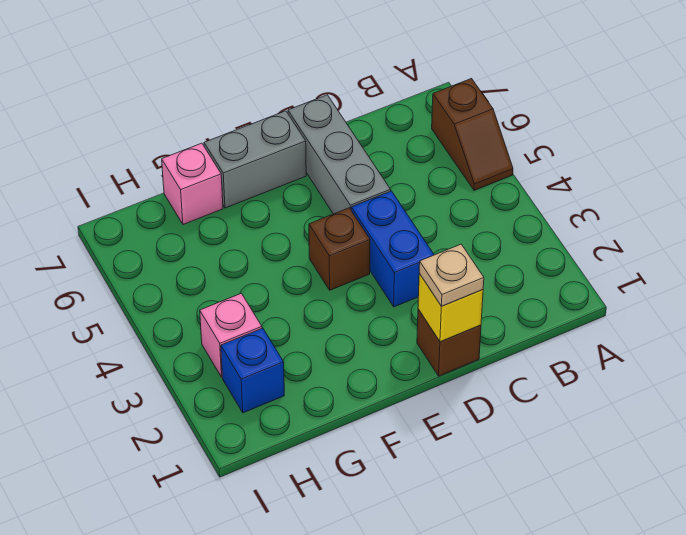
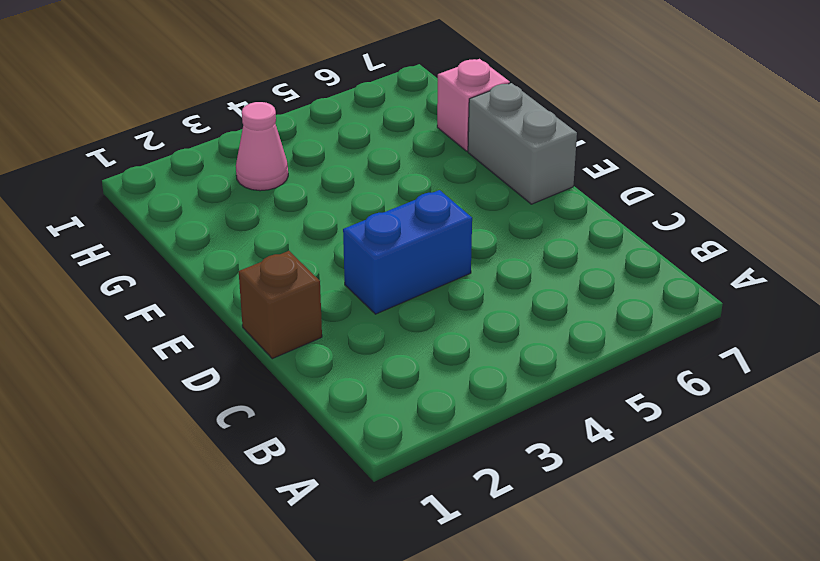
pink cone H3 level 1 -> pink brick H3 level 1
none -> brown slope A5:A6 level 1 top 6
none -> grey brick D5:D7 level 1

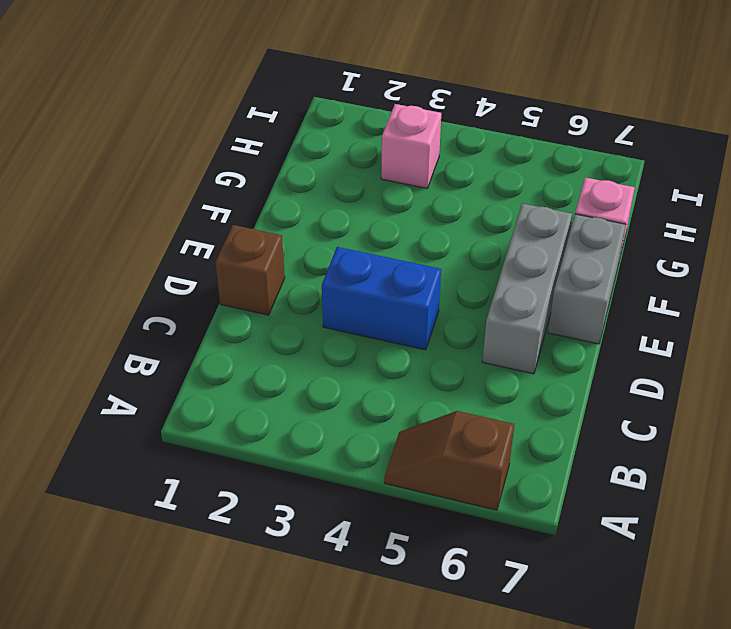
grey brick D6:F6 level 1 -> grey brick D5:D7 level 1
none -> brown brick E4 level 1
none -> blue brick H2 level 1

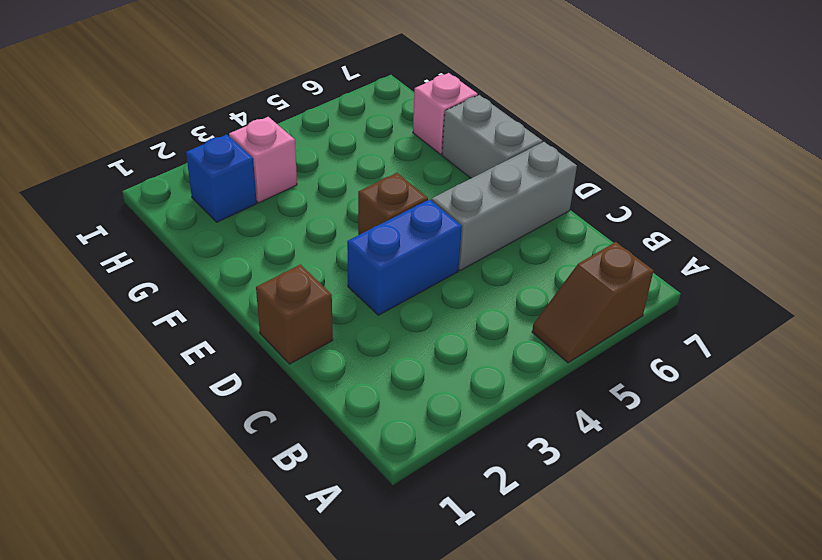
none -> yellow brick D1 level 2
none -> tan plate D1 level 3

